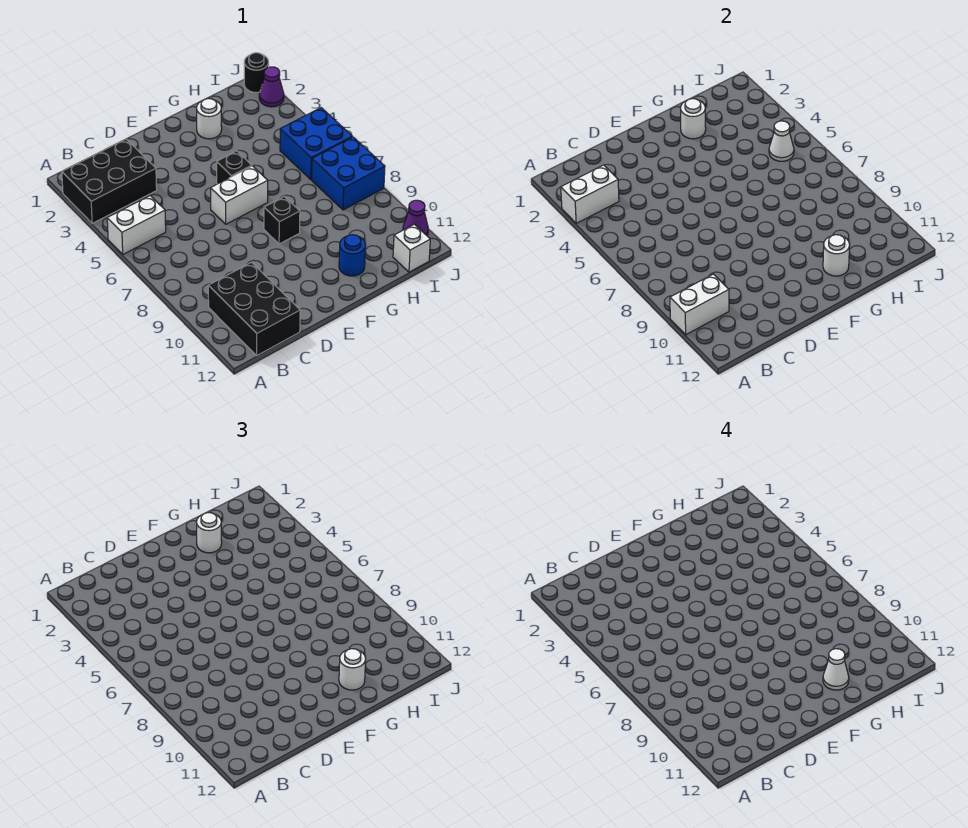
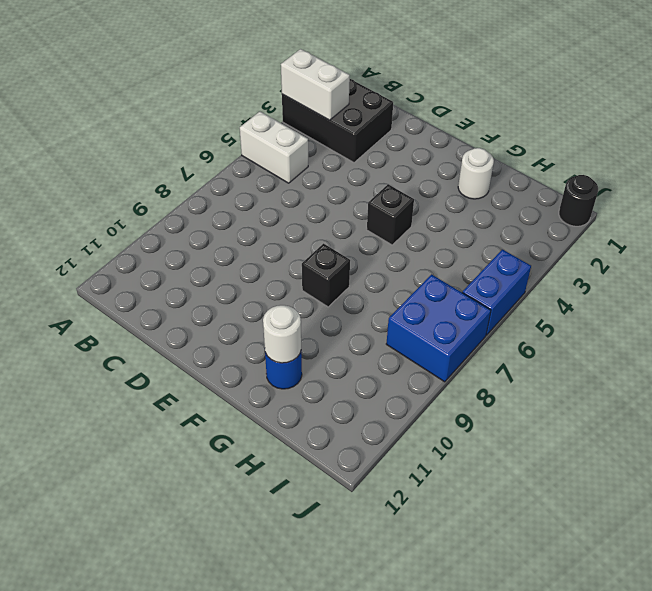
blue brick J5:J6 level 1 -> blue brick I5:J6 level 1
none -> black brick B10:C12 level 1
none -> white brick E6:F6 level 1
none -> white brick I12 level 1

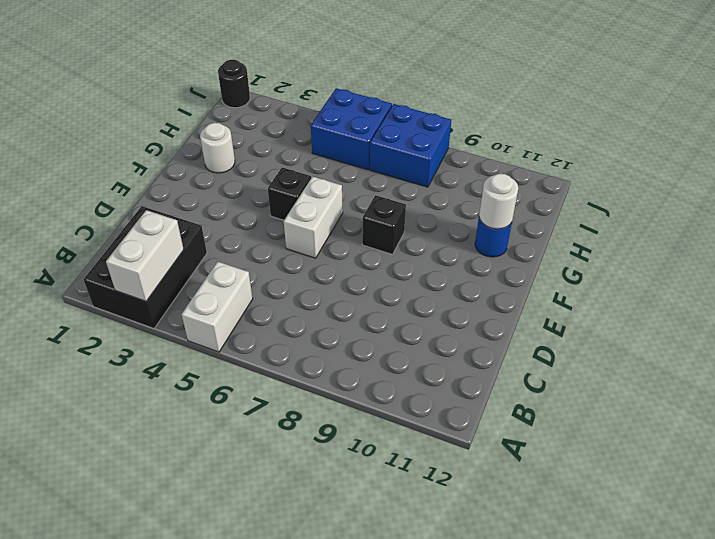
none -> black brick B10:C12 level 1
none -> white brick I12 level 1
none -> purple cone J2 level 1

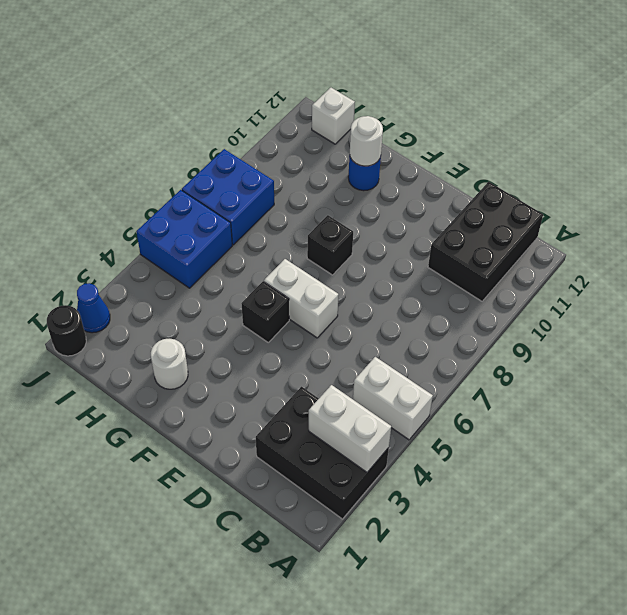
blue cone J2 level 1 -> purple cone J2 level 1
none -> purple cone J11 level 1
none -> white brick A10:B10 level 2
none -> white round brick G2 level 2

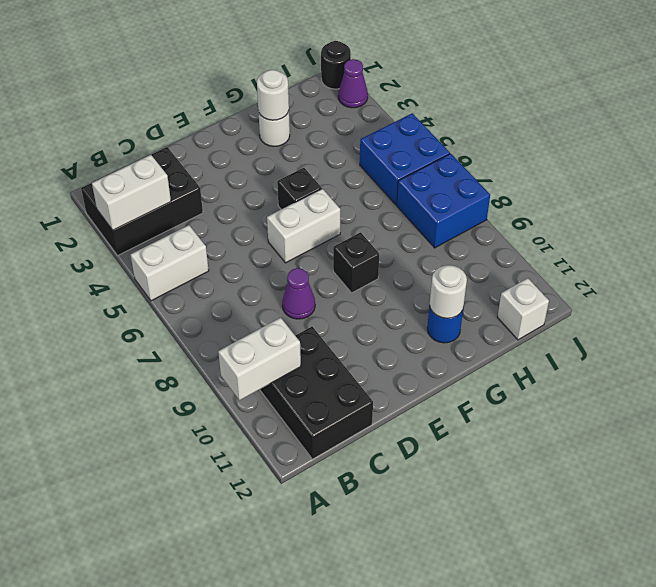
purple cone D8 level 1 -> purple cone J11 level 1
none -> white cone I5 level 2
none -> white round brick G2 level 3
none -> white round brick G11 level 3

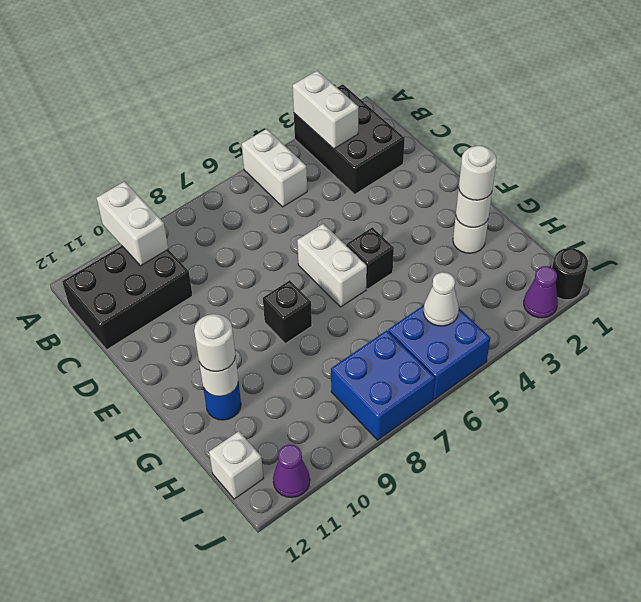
none -> white cone G11 level 4

